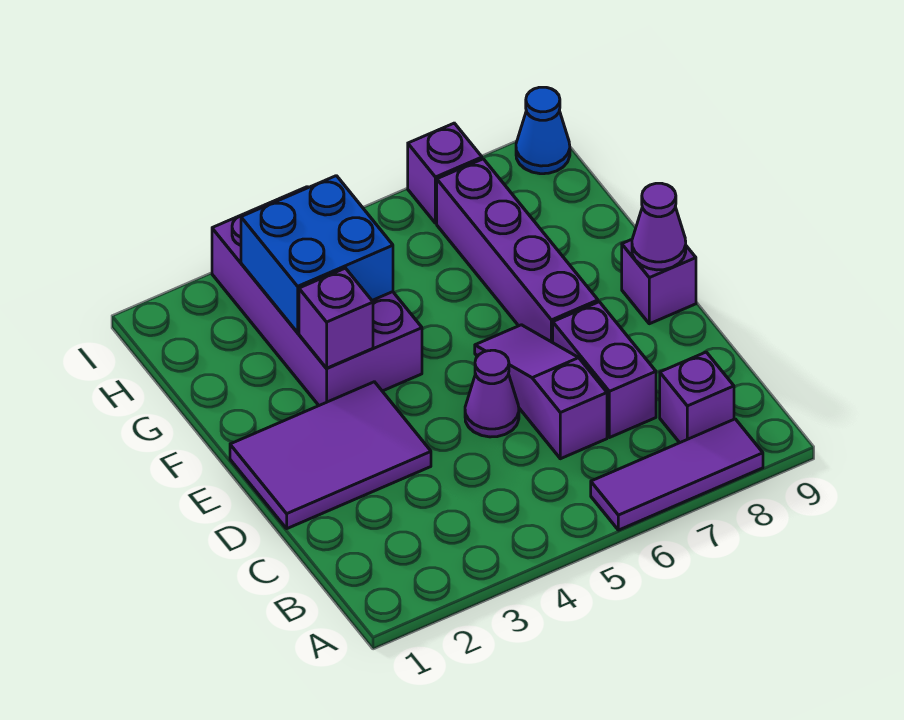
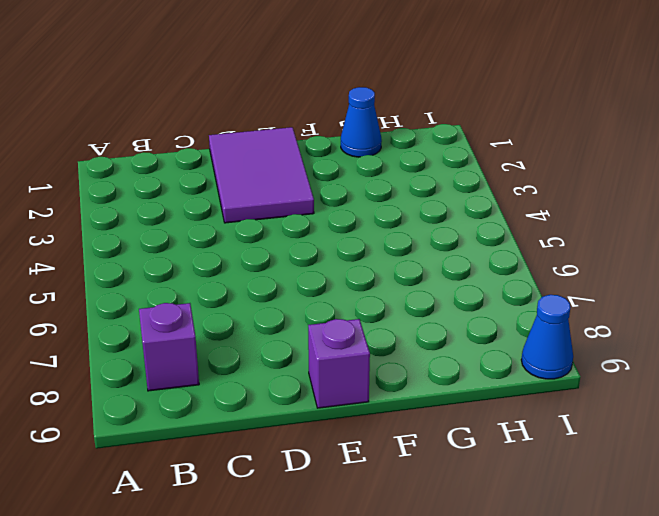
blue cone G1 level 1 -> none
none -> purple tile A6:A8 level 1
none -> purple slope C6:E6 level 1 top C
none -> purple brick C7:D7 level 1

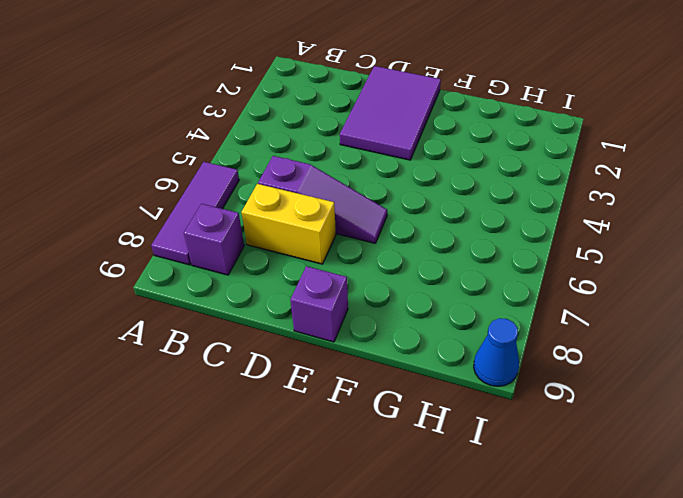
yellow brick C7:D7 level 1 -> purple brick C7:D7 level 1
none -> purple cone D5 level 1
none -> purple brick E7:H7 level 1
none -> purple brick F3:I4 level 1

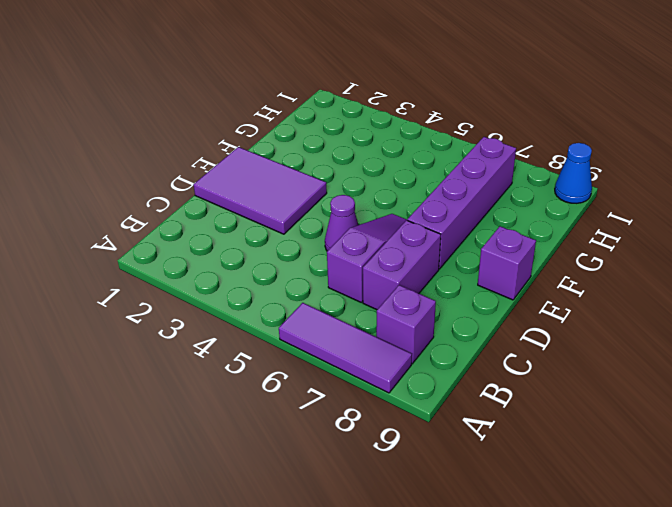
none -> purple brick F3:I4 level 1
none -> purple brick I7 level 1
none -> purple cone E9 level 2

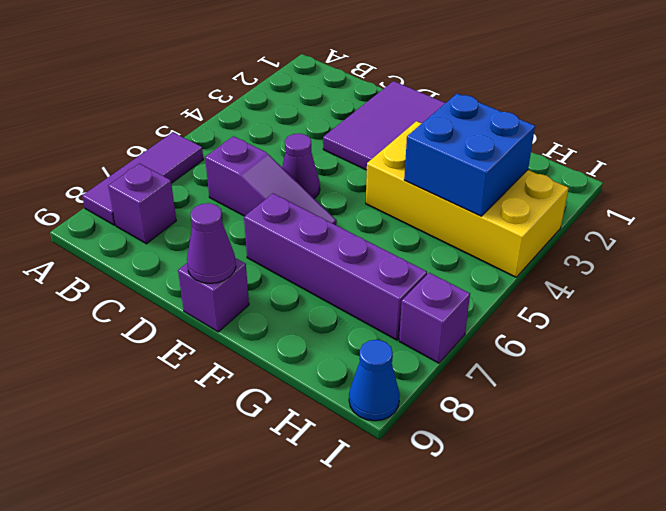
yellow brick F3:I4 level 1 -> purple brick F3:I4 level 1
none -> purple brick C7:D7 level 1
none -> purple brick F3 level 2

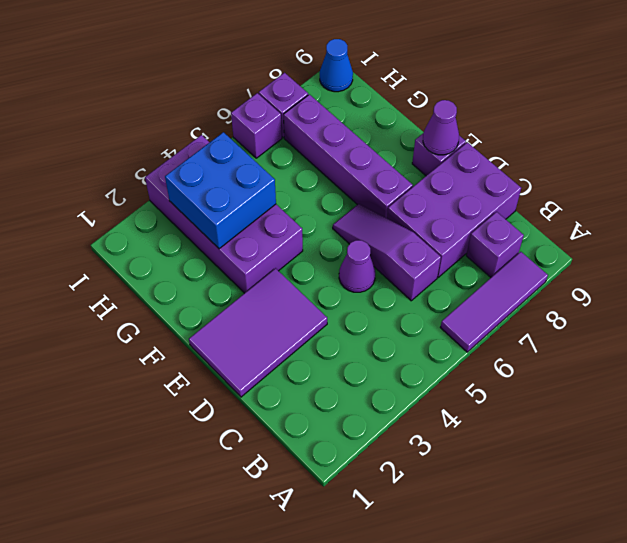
purple brick C7:D9 level 1 -> purple brick C7:D7 level 1
purple brick I6 level 1 -> purple brick F3 level 2

